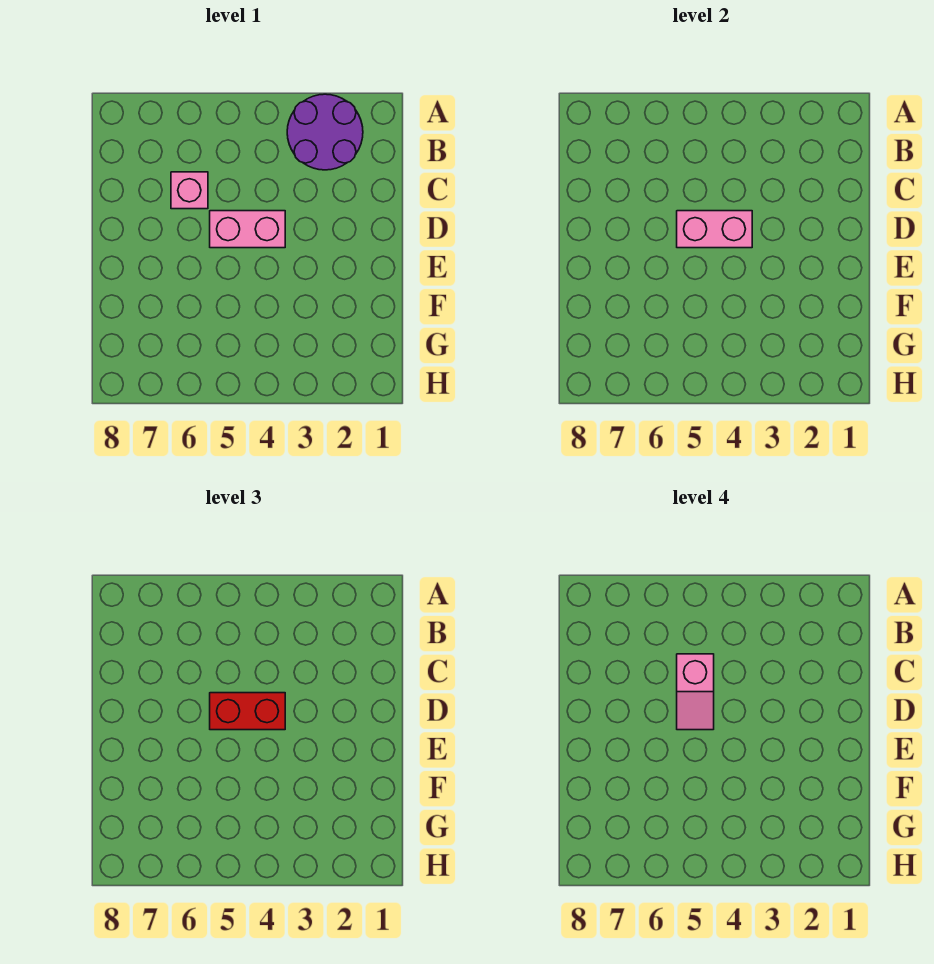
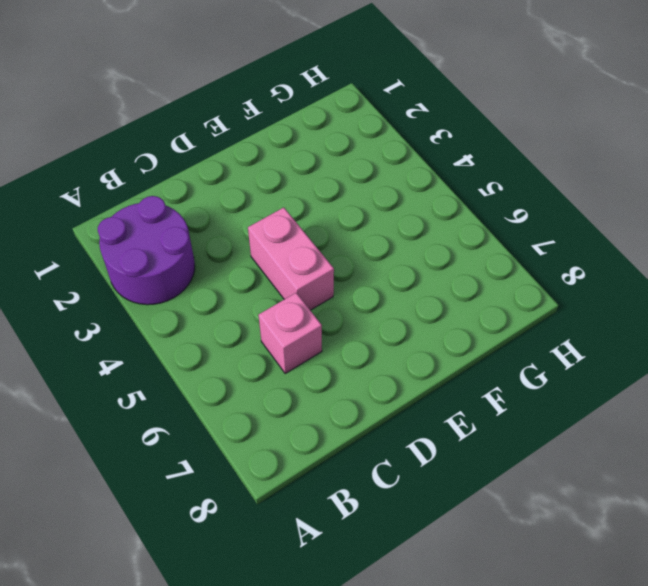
none -> pink brick D4:D5 level 2
none -> red brick D4:D5 level 3

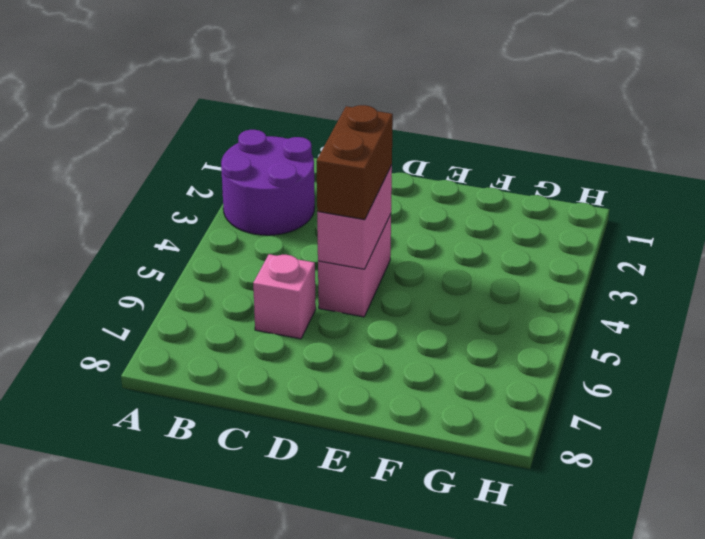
brown brick D4:D5 level 3 -> red brick D4:D5 level 3
none -> pink slope C5:D5 level 4 top C

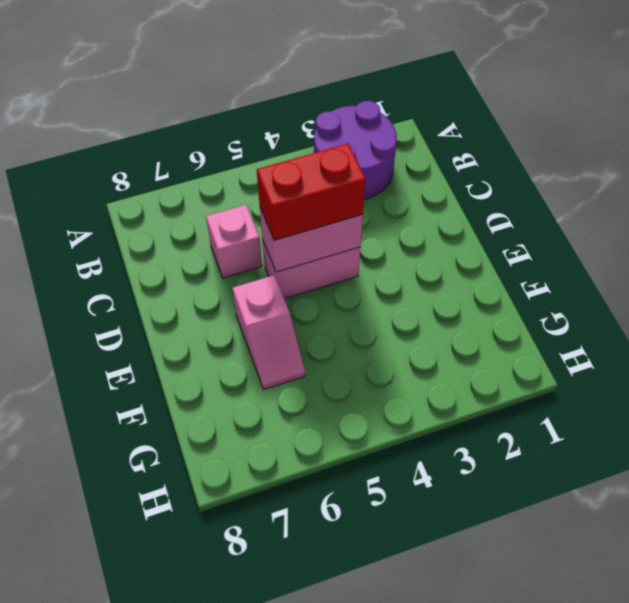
pink slope E6:F6 level 1 top E -> pink slope C5:D5 level 4 top C

